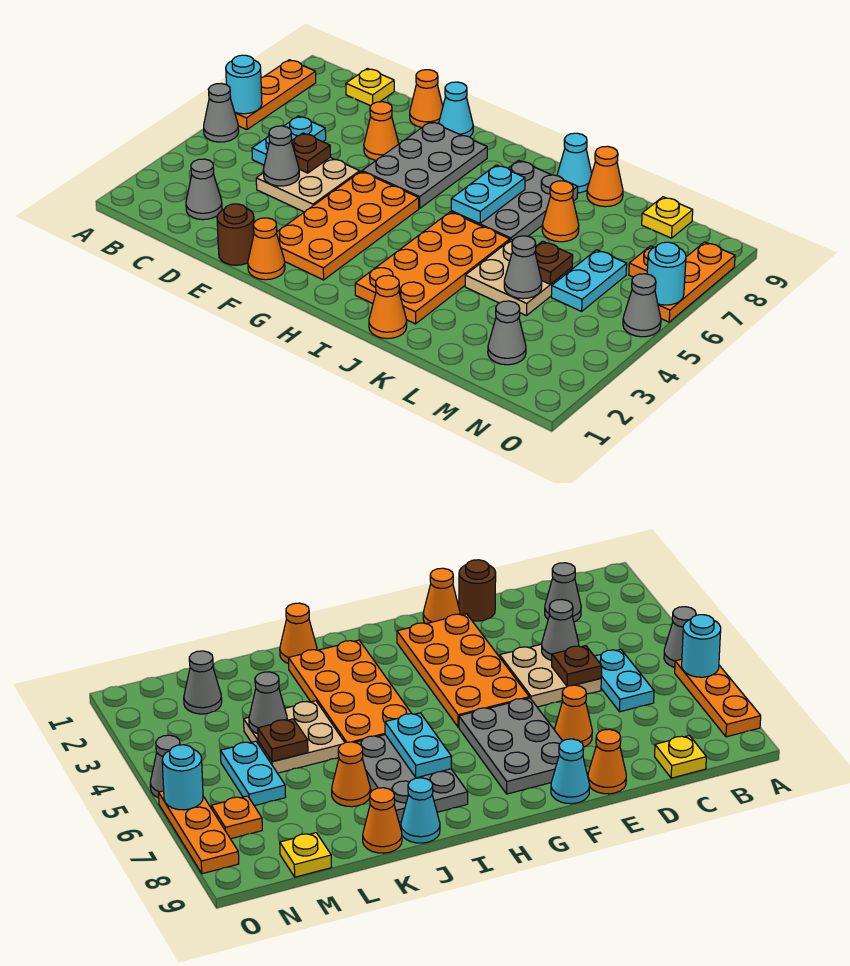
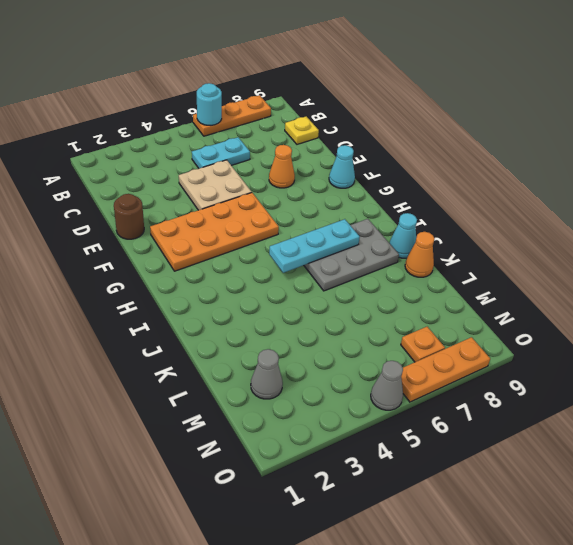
cyan plate I5:I7 level 2 -> cyan plate I6:I7 level 2
none -> grey cone A5 level 1
none -> grey cone C2 level 1
none -> orange cone E9 level 1
none -> orange cone F1 level 1

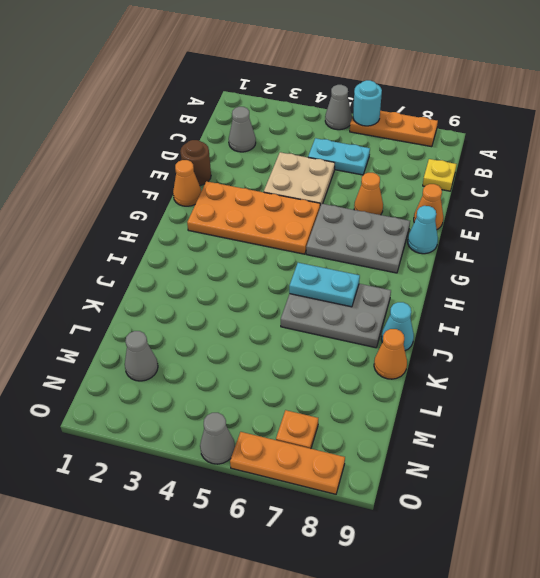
none -> orange plate I2:J5 level 1
none -> orange cone J1 level 1
none -> tan plate K4:L5 level 1
none -> orange cone K7 level 1

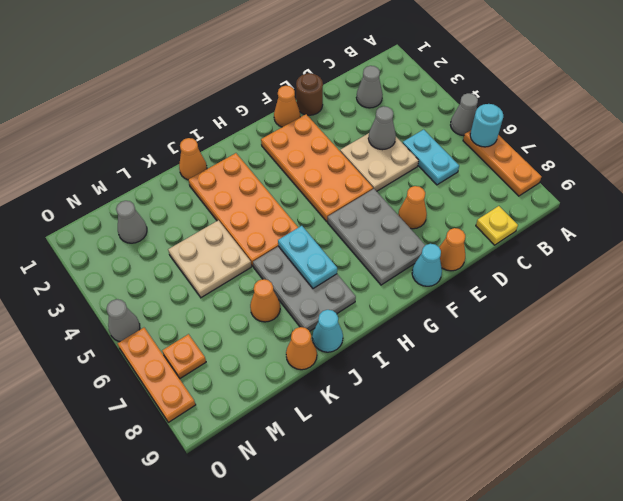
none -> cyan plate M5:M6 level 1
none -> yellow plate M9 level 1
none -> brown plate D5 level 2
none -> grey cone L4 level 2

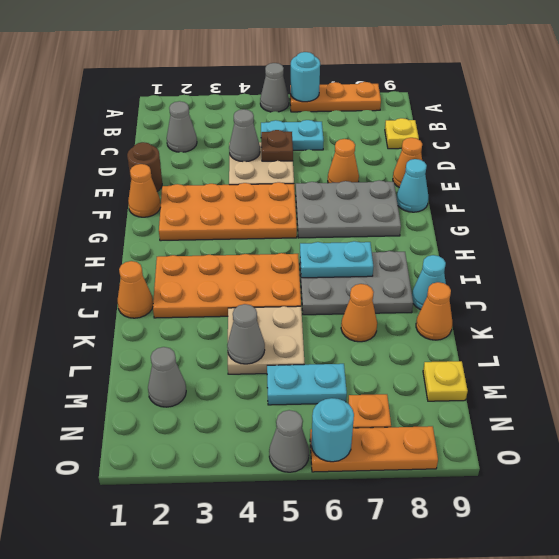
none -> brown plate L5 level 2

